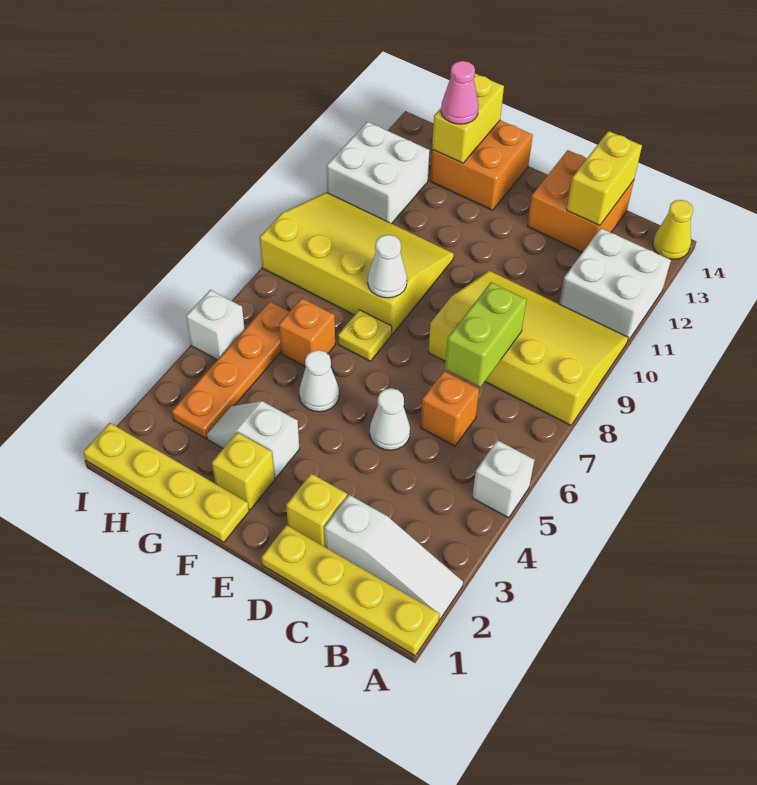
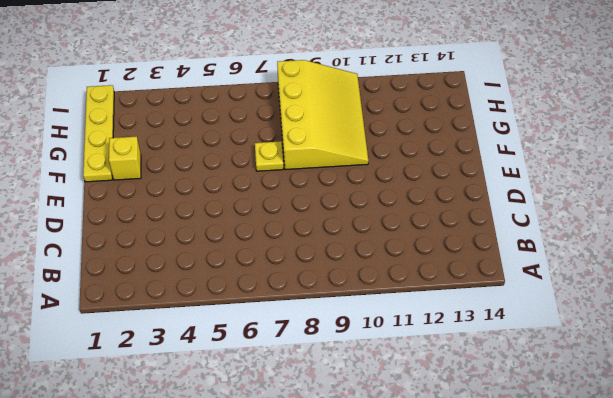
none -> yellow plate A1:D1 level 1
none -> white slope A2:C2 level 1 top C
none -> white brick A5 level 1

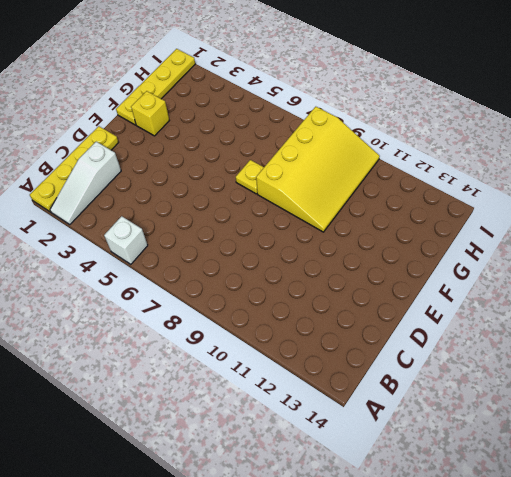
none -> yellow slope A8:D10 level 1 top 8
none -> white brick A11:B12 level 1
none -> yellow cone A14 level 1

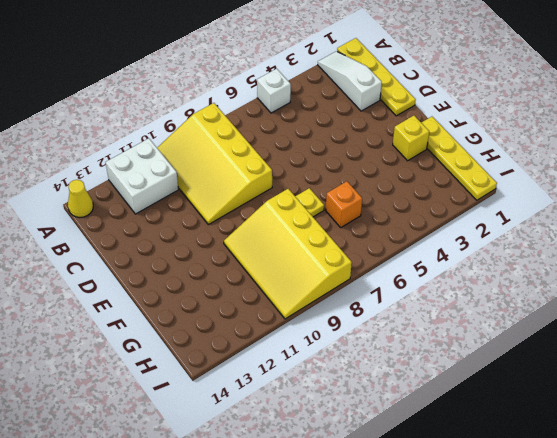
none -> orange brick C6 level 1
none -> orange brick C13:D14 level 1
none -> yellow brick D2 level 1

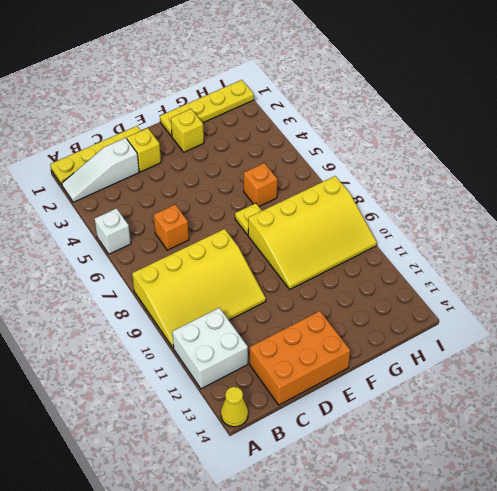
orange brick C13:E14 level 1 -> orange brick C13:D14 level 1
none -> white cone D5 level 1
none -> white slope F3:G3 level 1 top F
none -> white cone F5 level 1

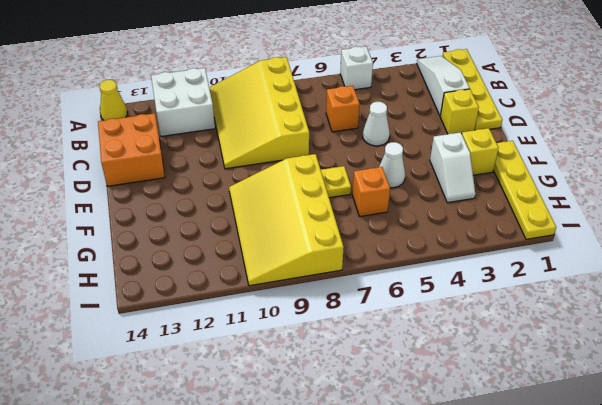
none -> orange brick F13:G14 level 1
none -> orange plate H3:H6 level 1
none -> white brick H11:I12 level 1

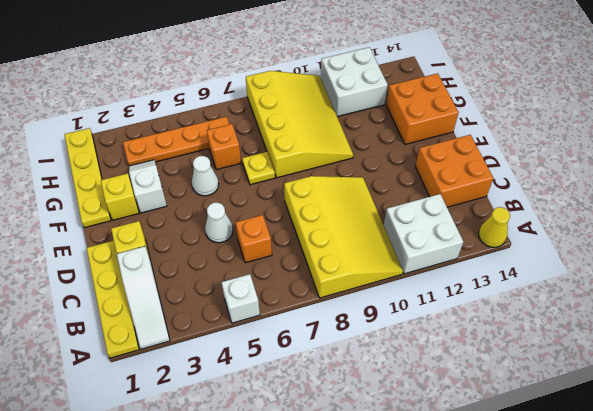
none -> white brick I5 level 1
none -> lime brick C7:C8 level 2
none -> yellow brick C13:C14 level 2

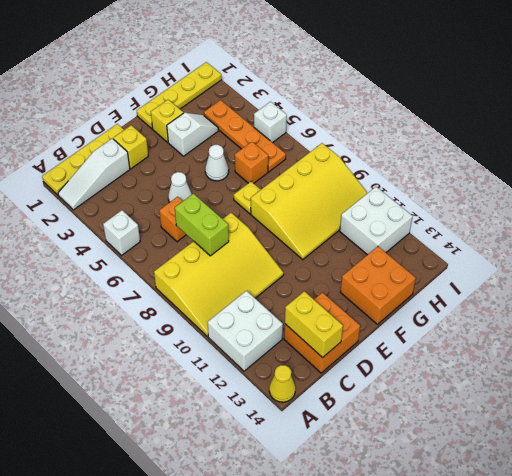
none -> white cone F8 level 2
none -> yellow brick G13:G14 level 2
none -> pink cone G13 level 3

